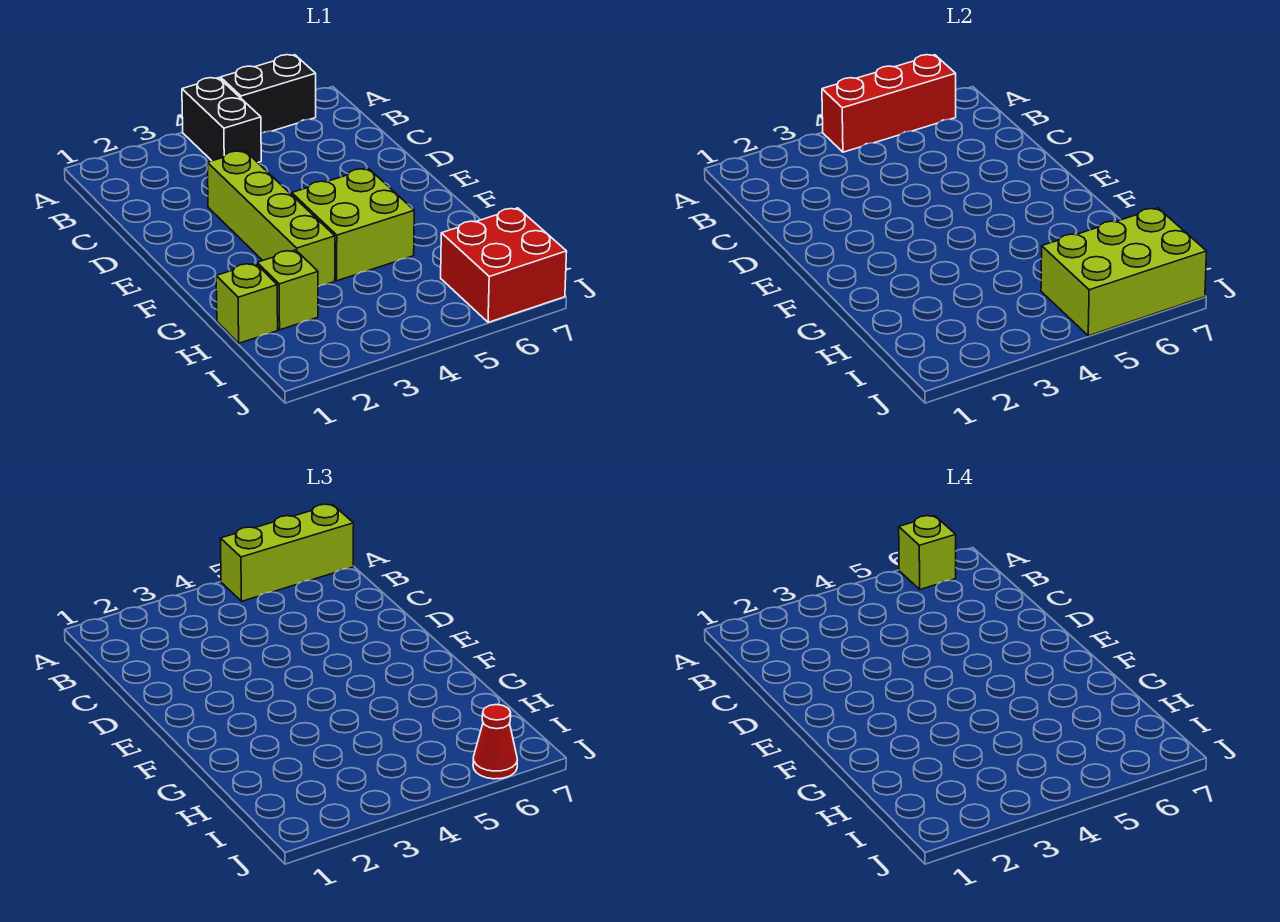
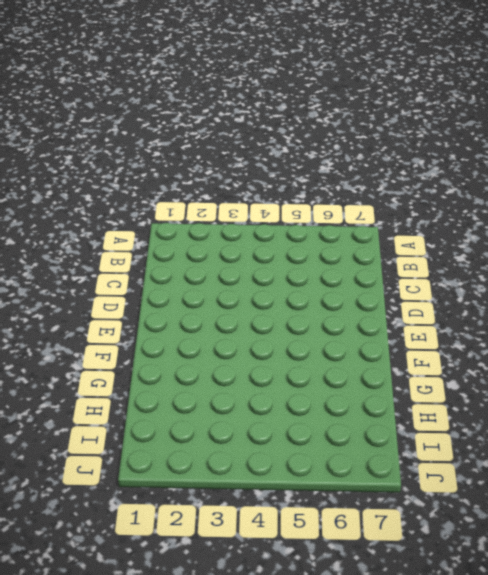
none -> black brick A4:B4 level 1
none -> black brick A5:A6 level 1
none -> lime brick D3:G3 level 1

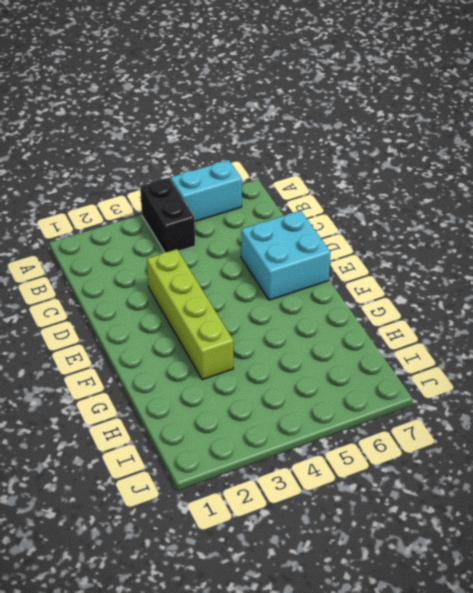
cyan brick A5:A6 level 1 -> black brick A5:A6 level 1
cyan brick D6:E7 level 1 -> none
none -> lime brick F4:G5 level 1
none -> lime brick H1 level 1
none -> lime brick H2 level 1

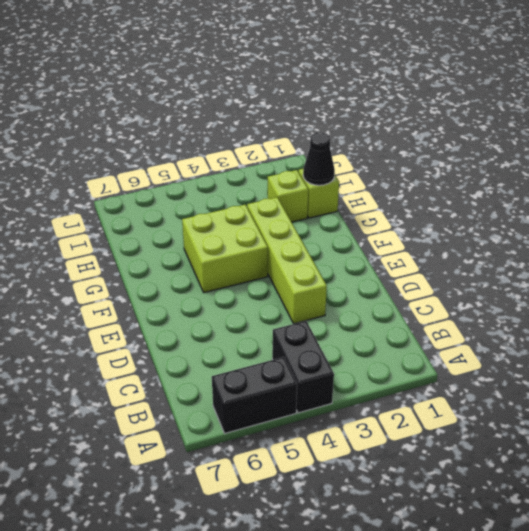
black cone H1 level 2 -> none
none -> red brick I6:J7 level 1
none -> red brick A4:A6 level 2
none -> lime brick I5:J7 level 2

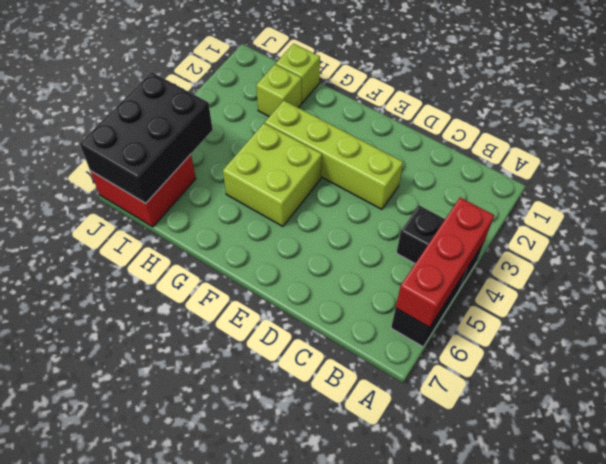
black brick I5:J7 level 2 -> lime brick I5:J7 level 2
none -> lime brick A5:A7 level 3
none -> red cone J6 level 3
none -> lime brick A6 level 4

